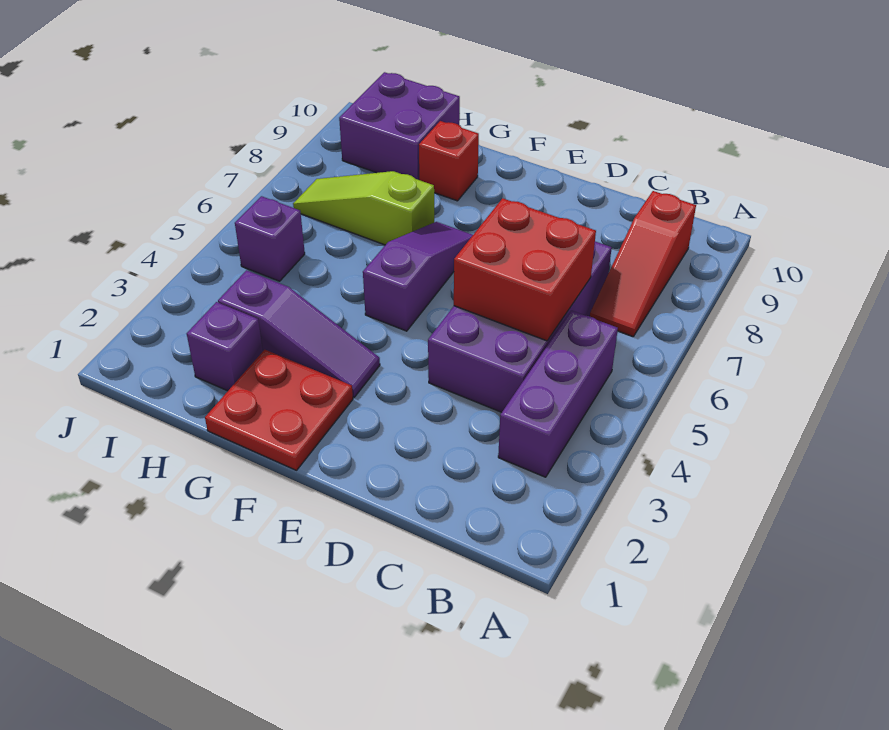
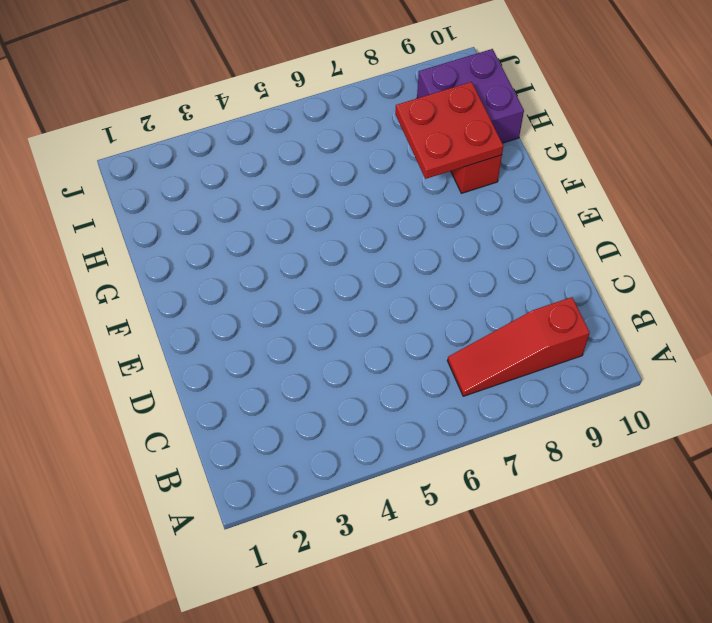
red plate G8:H9 level 2 -> red plate F1:G2 level 1
none -> purple brick B3:B5 level 1
none -> purple brick C4:D7 level 1
none -> purple slope F3:H3 level 1 top H

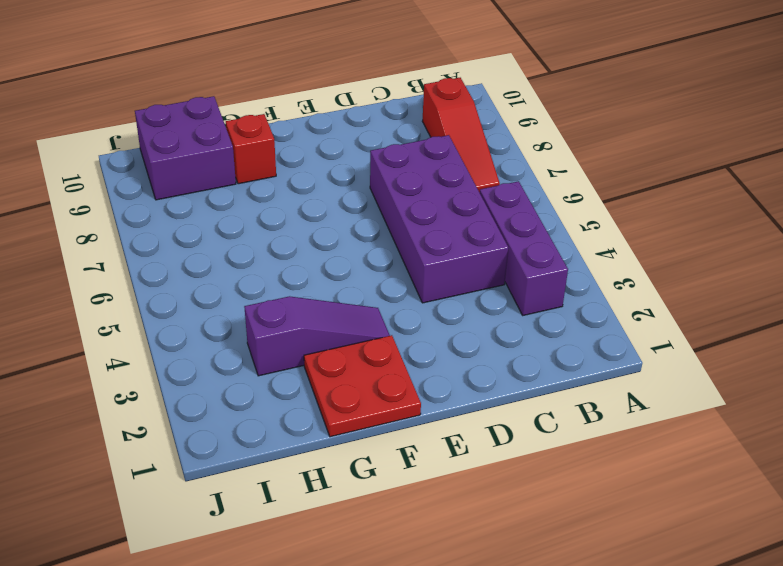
none -> purple slope F5:F7 level 1 top 5
none -> lime slope G7:I7 level 1 top G
none -> purple brick H2 level 1

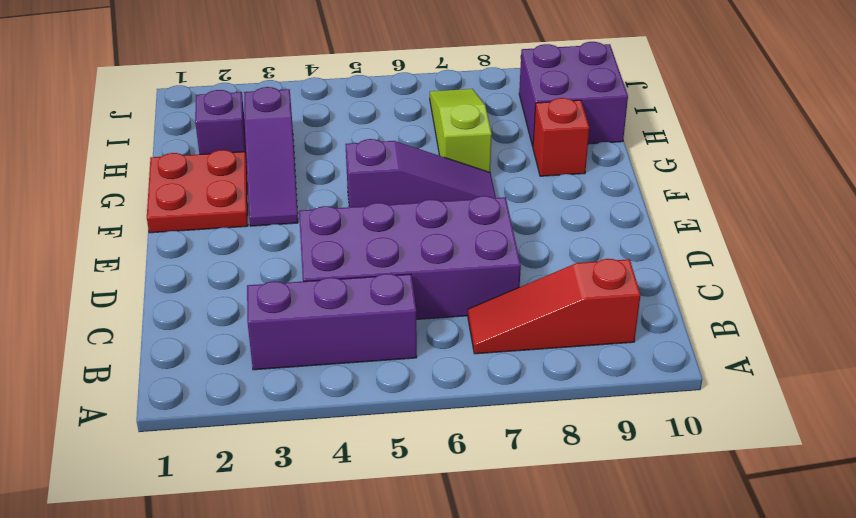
none -> purple brick I5 level 1
none -> red brick C5:D6 level 2

